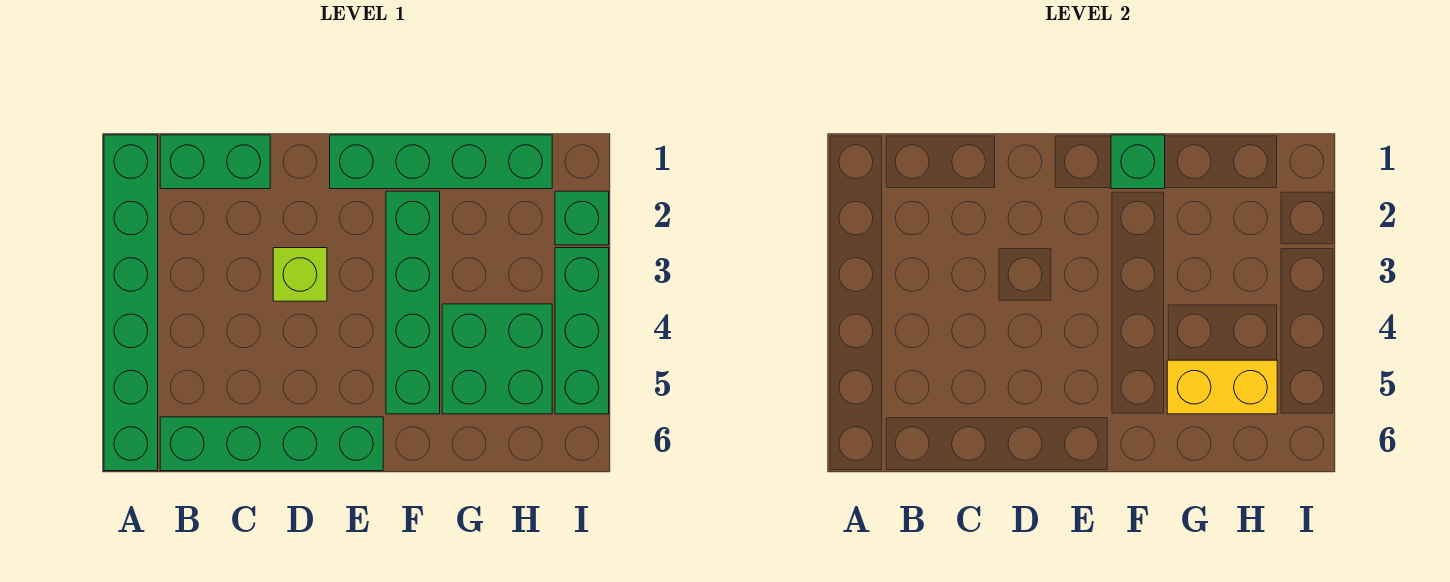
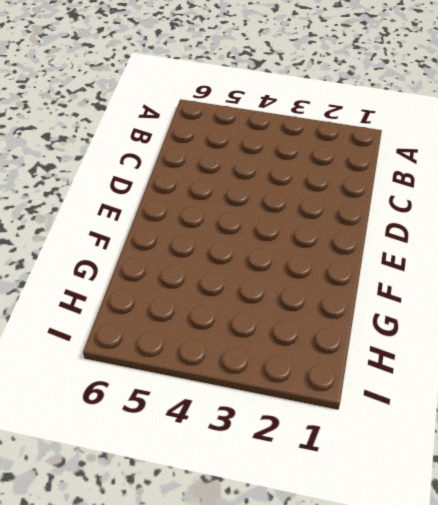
none -> green brick A1:A6 level 1
none -> green brick B1:C1 level 1

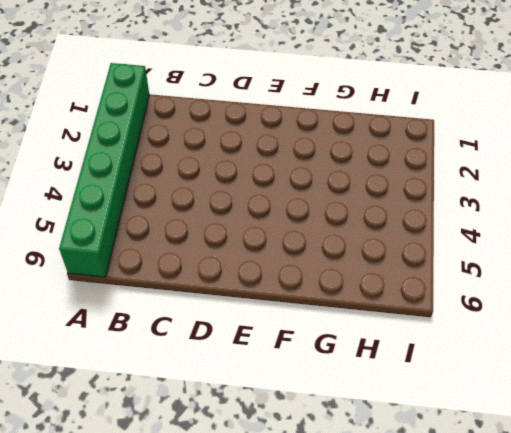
none -> green brick B1:C1 level 1
none -> green brick B6:E6 level 1

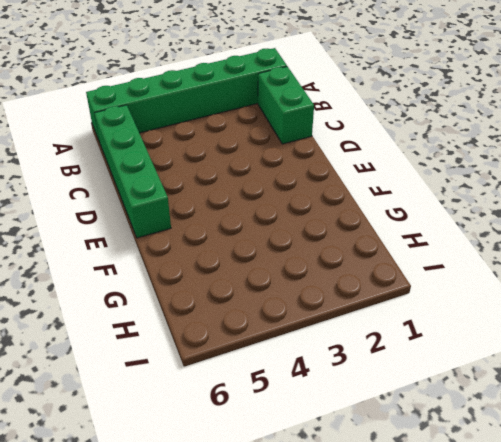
none -> lime brick D3 level 1
none -> green brick E1:H1 level 1

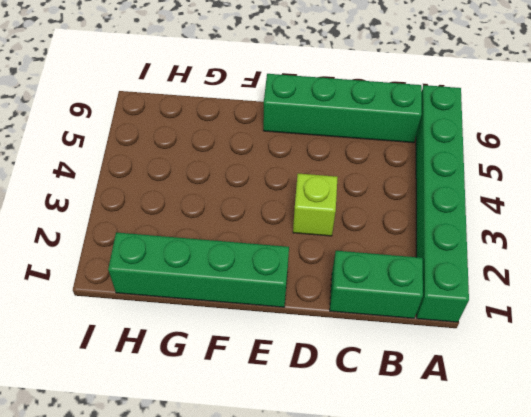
none -> green brick F2:F5 level 1
none -> green brick G4:H5 level 1

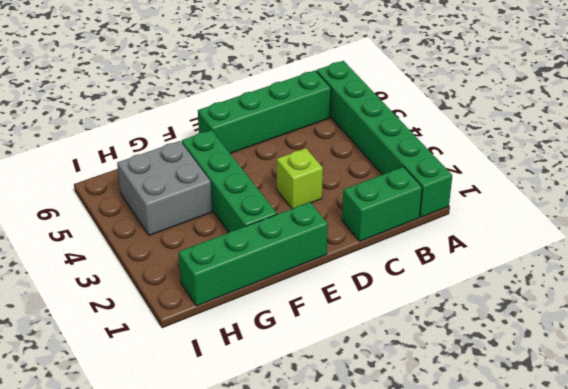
grey brick G4:H5 level 1 -> green brick G4:H5 level 1
none -> green brick I2 level 1
none -> green brick I3:I5 level 1

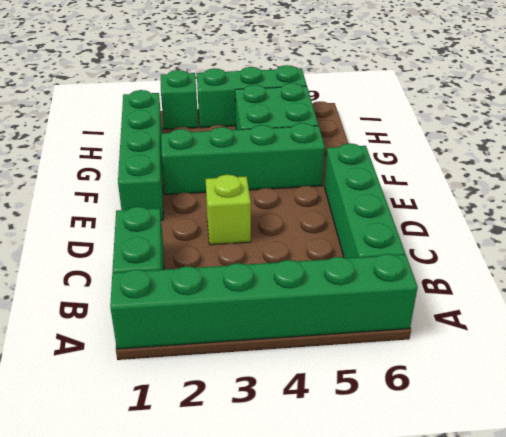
none -> green brick F1 level 2
none -> yellow brick G5:H5 level 2

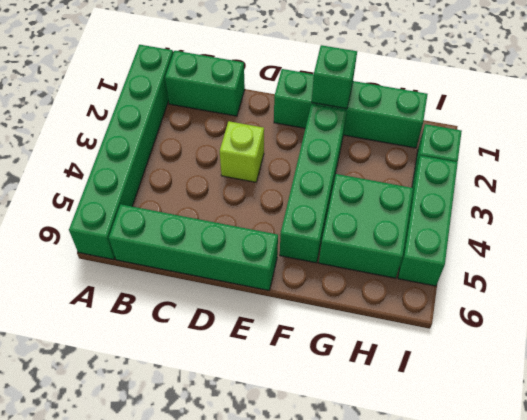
none -> yellow brick G5:H5 level 2

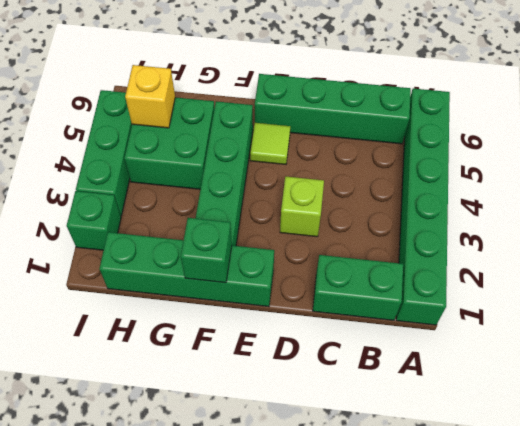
lime tile E5 level 1 -> none
yellow brick H5 level 2 -> yellow brick G5:H5 level 2

